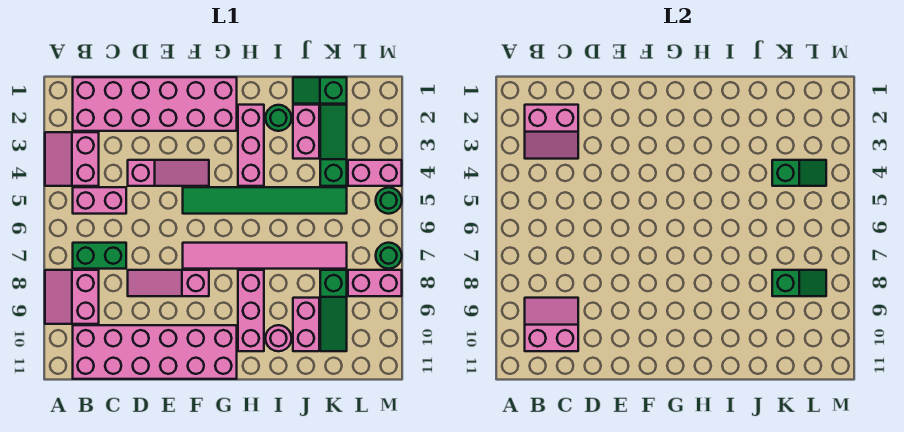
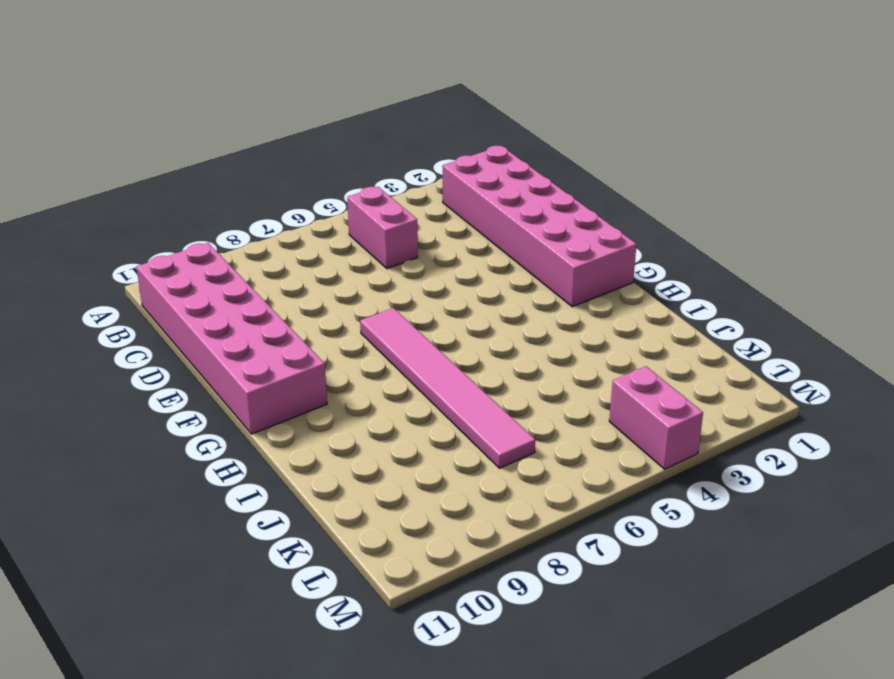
none -> pink slope A3:B4 level 1 top B
none -> pink slope A8:B9 level 1 top B
none -> green brick B7:C7 level 1

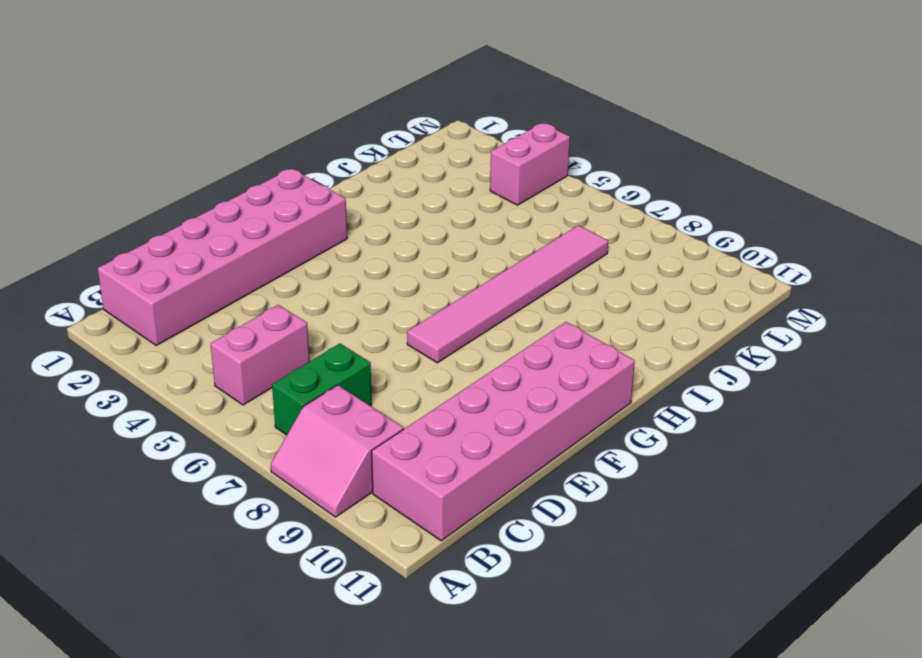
none -> pink slope A3:B4 level 1 top B
none -> pink slope D4:F4 level 1 top D
none -> pink slope D8:F8 level 1 top F

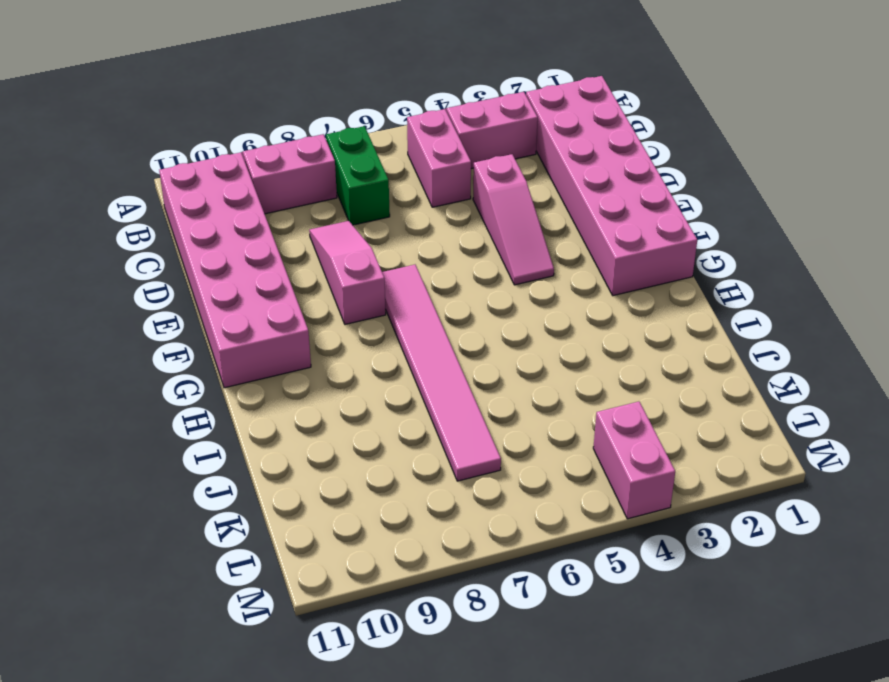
none -> green tile F5:K5 level 1
none -> pink brick H2:H4 level 1
none -> pink brick H8:H10 level 1

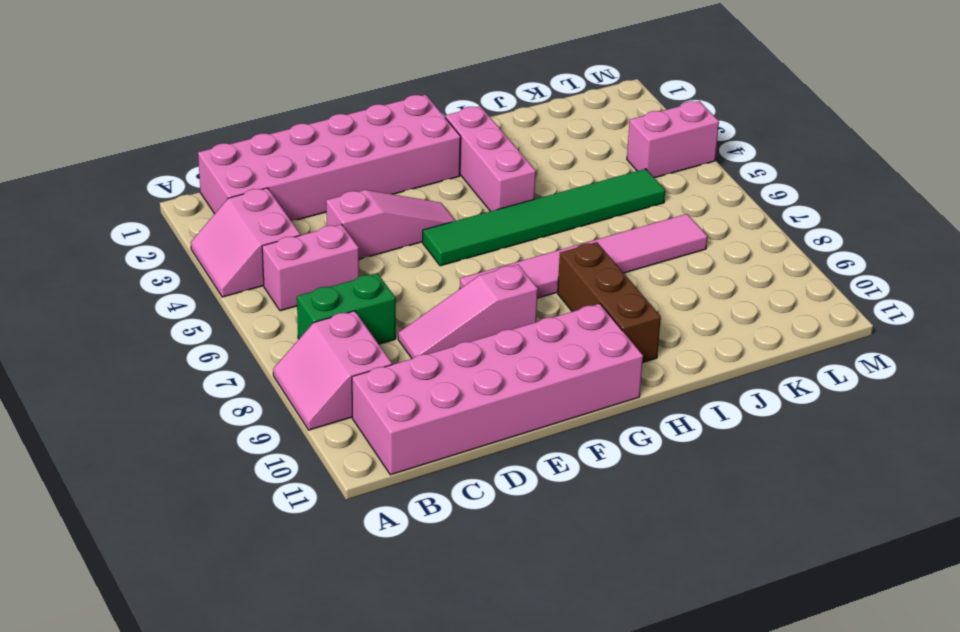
brown brick H8:H10 level 1 -> pink brick H8:H10 level 1
none -> green round brick I2 level 1
none -> pink round brick I10 level 1
none -> green slope J1:K1 level 1 top K

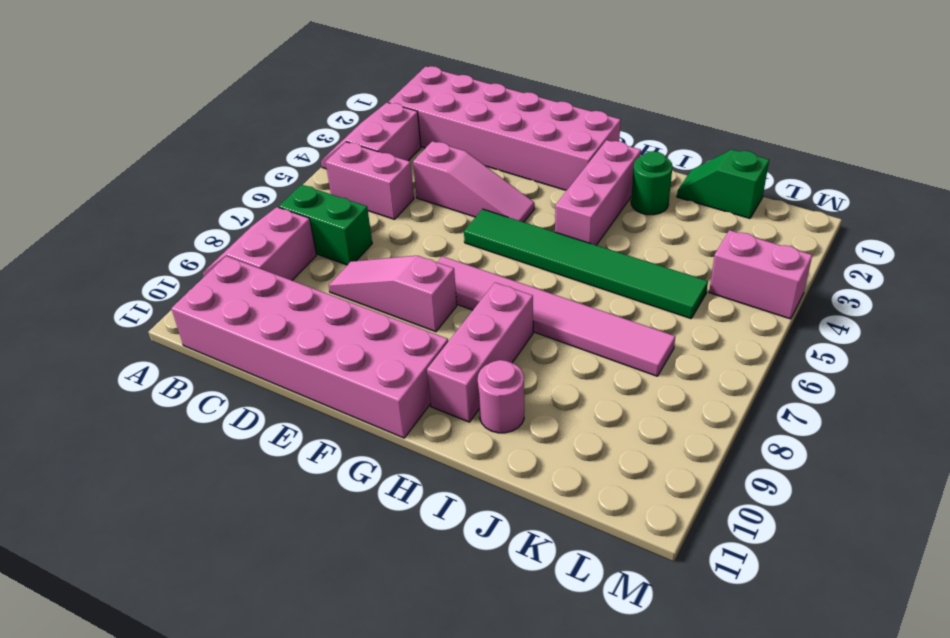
none -> pink brick J2:J3 level 1
none -> pink brick J9:J10 level 1
none -> green slope K2:K4 level 1 top 4

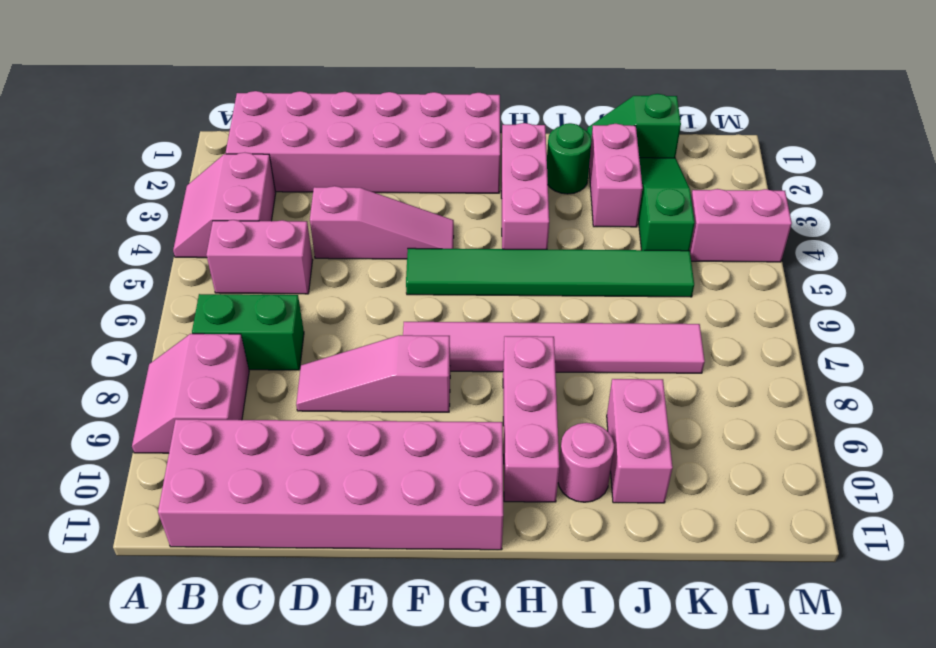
none -> green slope K8:K10 level 1 top 8
none -> pink brick L8:M8 level 1
none -> green round brick M5 level 1

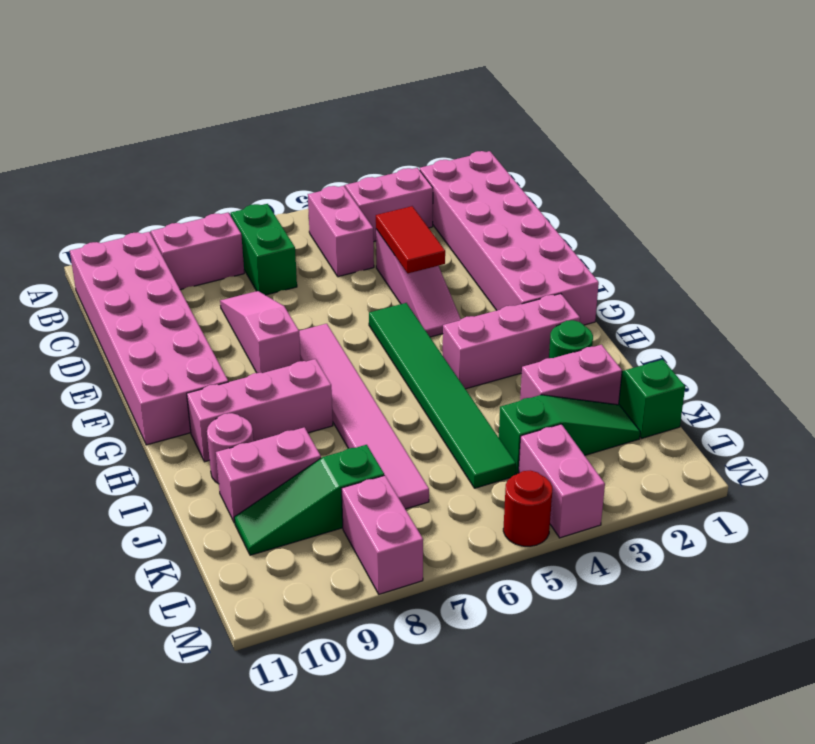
red tile D4:E4 level 2 -> none
red round brick M5 level 1 -> green round brick M5 level 1
none -> green round brick M7 level 1
none -> pink slope B2:C3 level 2 top 2
none -> pink slope B9:C10 level 2 top 10

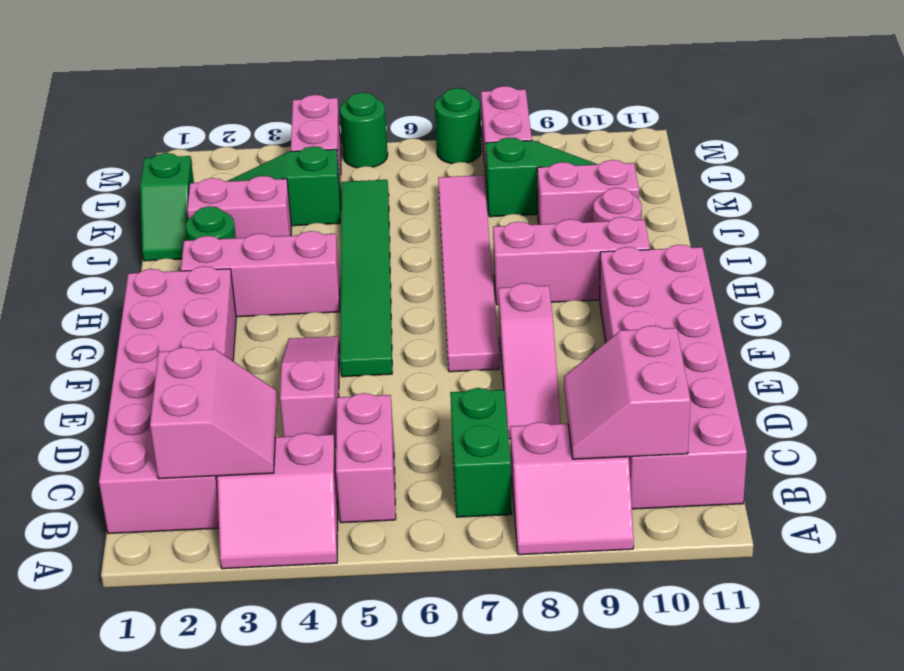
none -> green slope K4:L4 level 2 top K
none -> green slope K8:L8 level 2 top K

